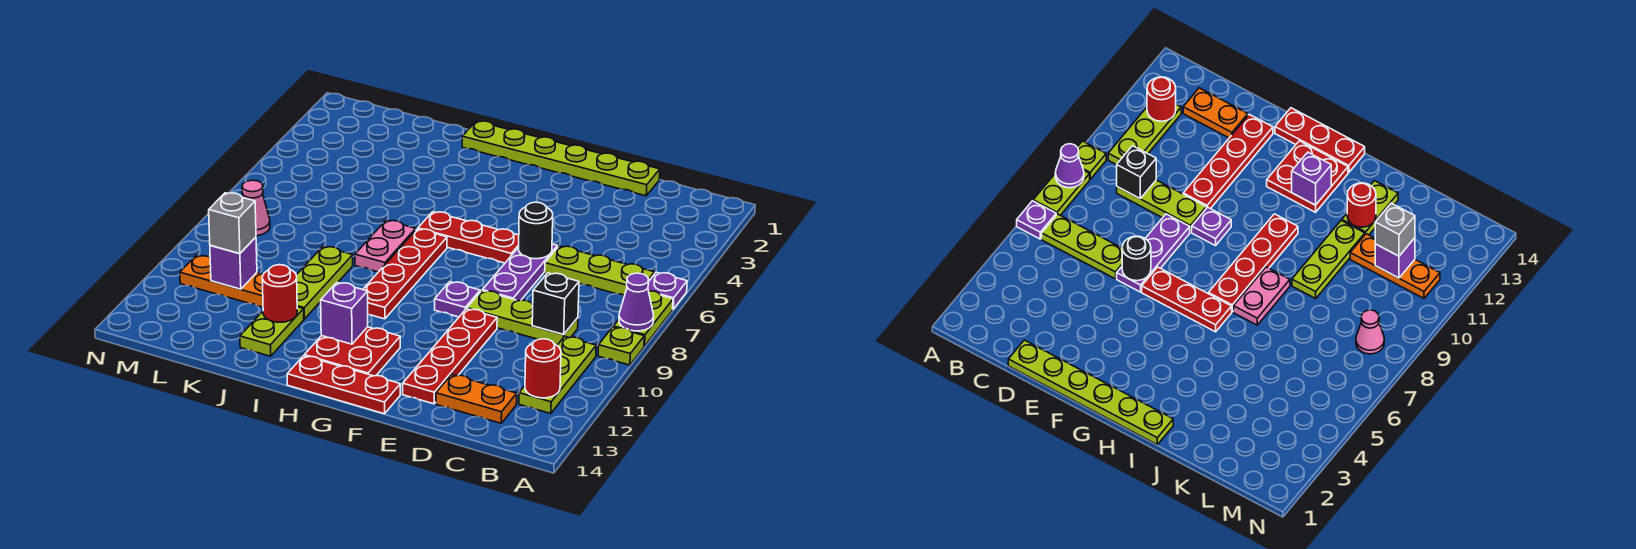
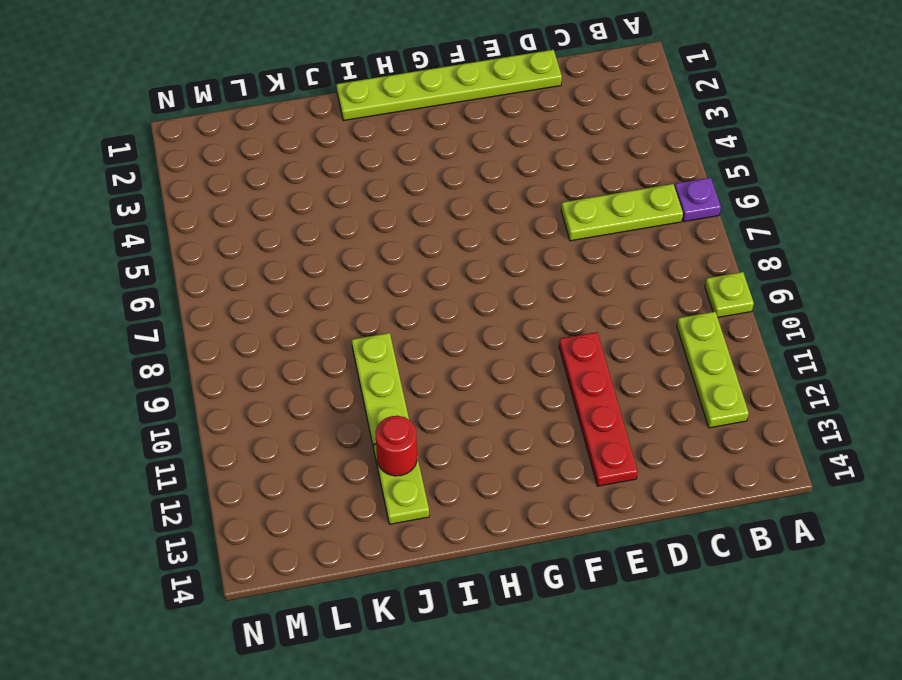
none -> lime plate A7:A8 level 1
none -> lime plate C9:E9 level 1
none -> orange plate C13:D13 level 1

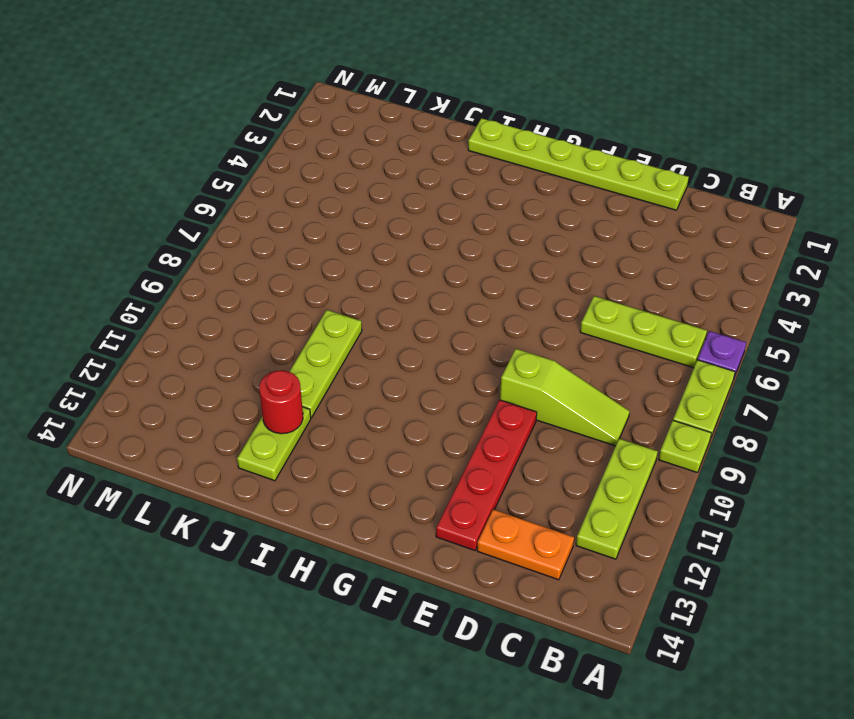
lime slope C9:E9 level 1 top E -> lime plate C9:E9 level 1
none -> purple plate E6:E8 level 1
none -> red plate F6:H6 level 1
none -> purple plate F9 level 1

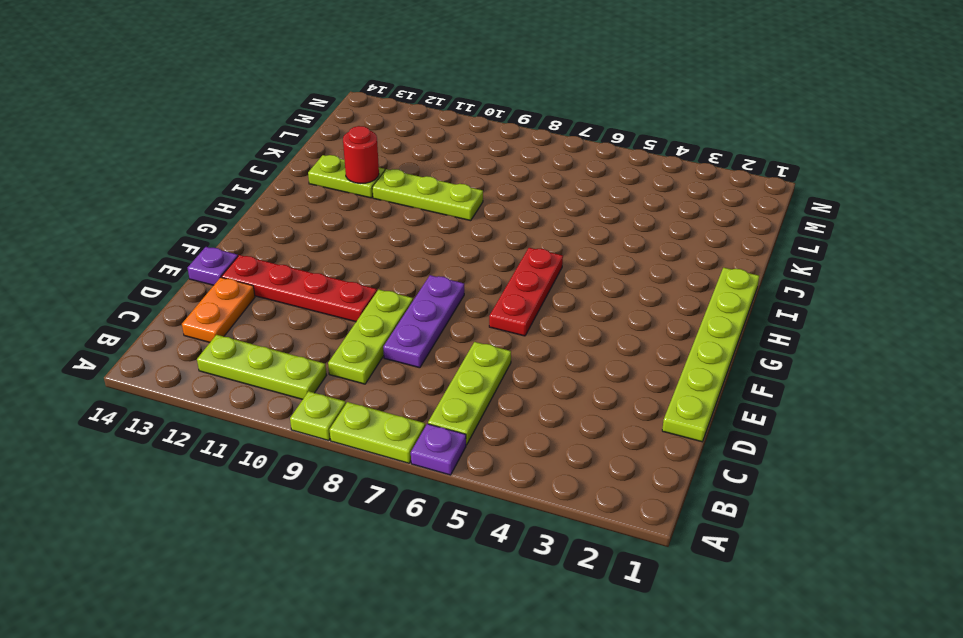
purple plate D8:F8 level 1 -> purple plate E6:E8 level 1
purple plate E14 level 1 -> purple plate F9 level 1
none -> red plate F14:H14 level 1
none -> red plate G12:H13 level 1
none -> red plate H7:H10 level 1

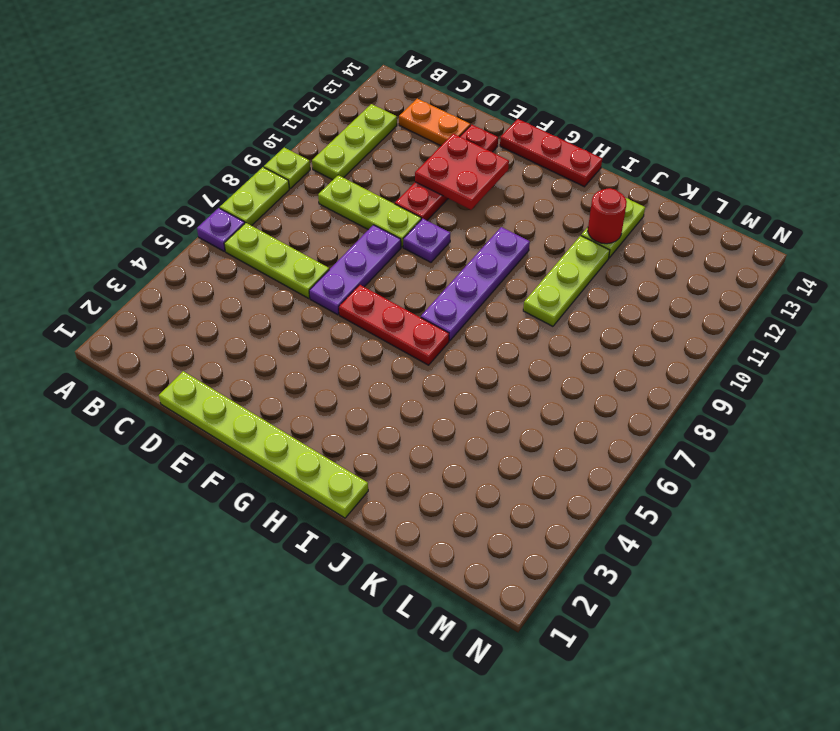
red plate E11:F12 level 2 -> red plate G12:H13 level 1
purple plate H7:H10 level 1 -> red plate H7:H10 level 1
none -> pink plate I7:I8 level 1
none -> orange plate K11:M11 level 1
none -> pink cone M8 level 1

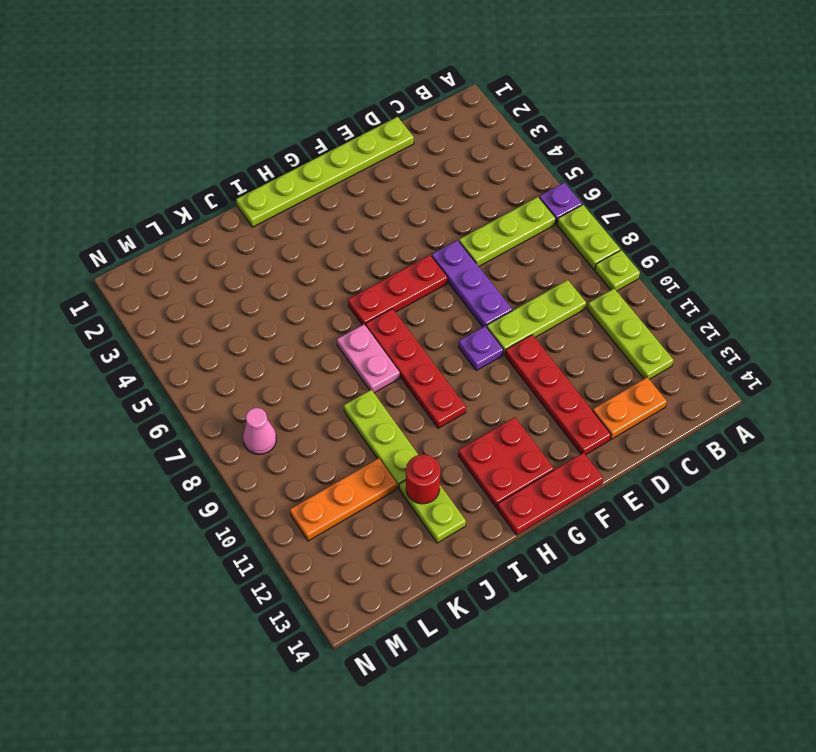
none -> purple cone A8 level 2
none -> red round brick B12 level 2
none -> black brick C9 level 2

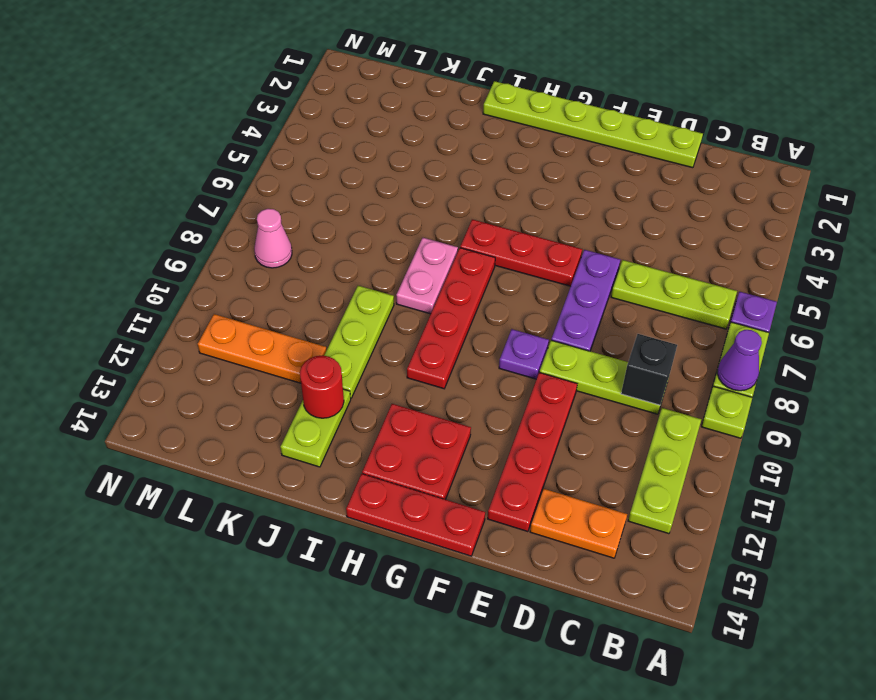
none -> red round brick B12 level 2
none -> black round brick E6 level 2
none -> purple brick H12 level 2

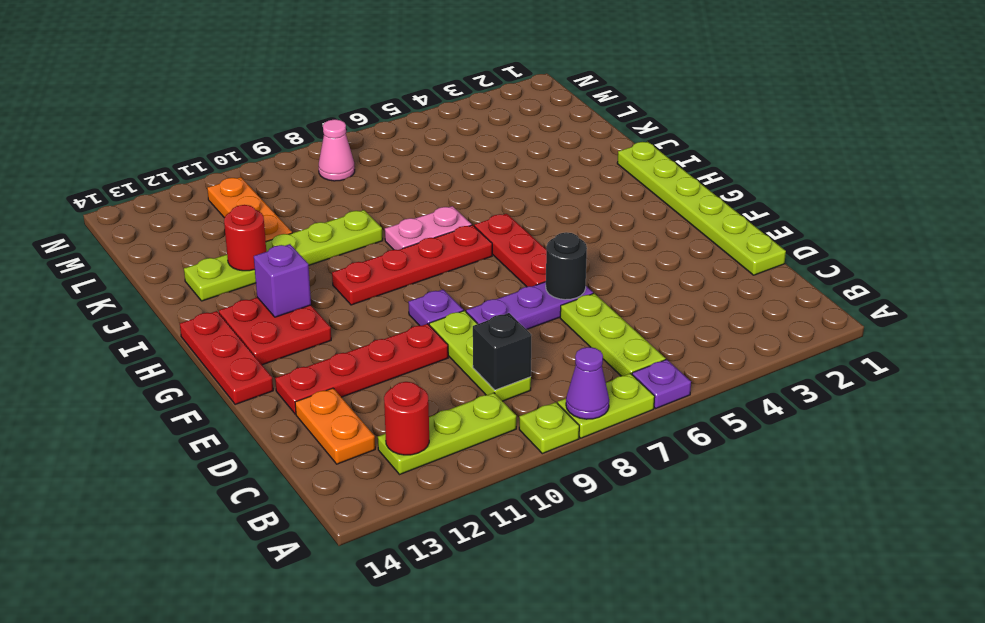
none -> purple brick L11 level 2
none -> grey brick L11 level 3

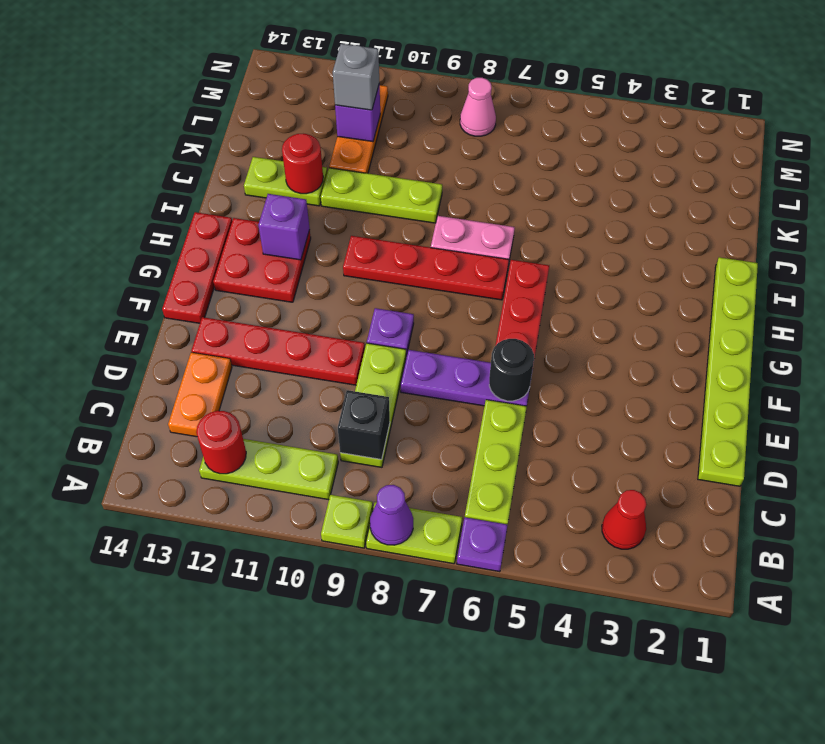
red cone B3 level 1 -> none

